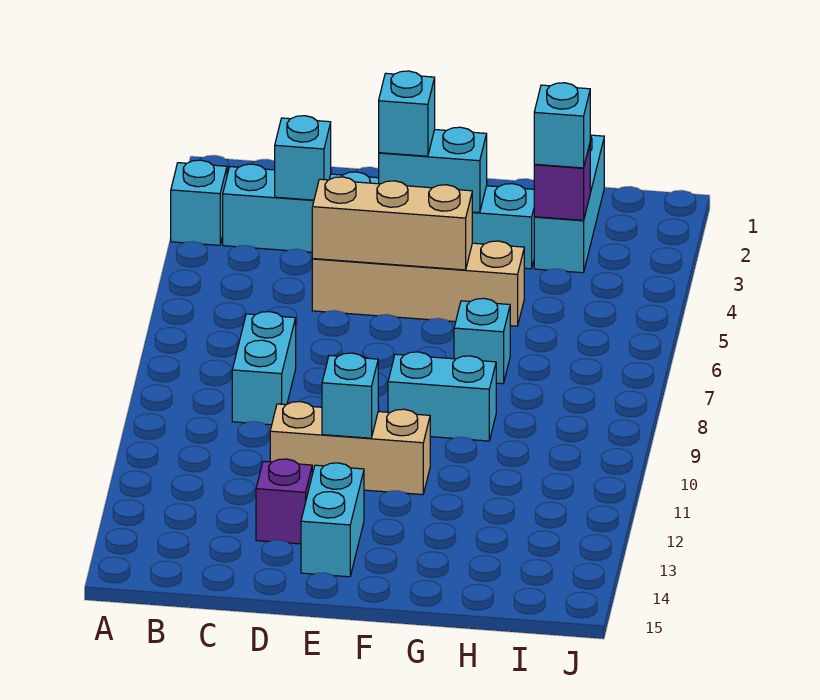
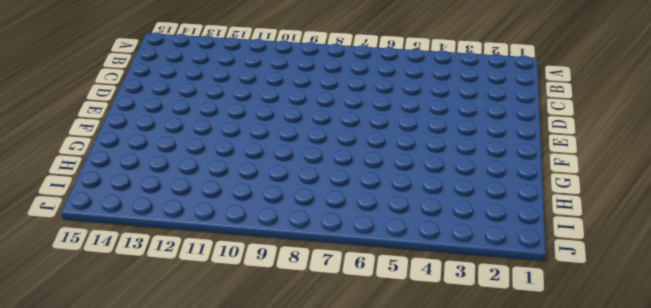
none -> cyan brick A3 level 1
none -> cyan brick B3:G3 level 1
none -> cyan brick C8:C9 level 1

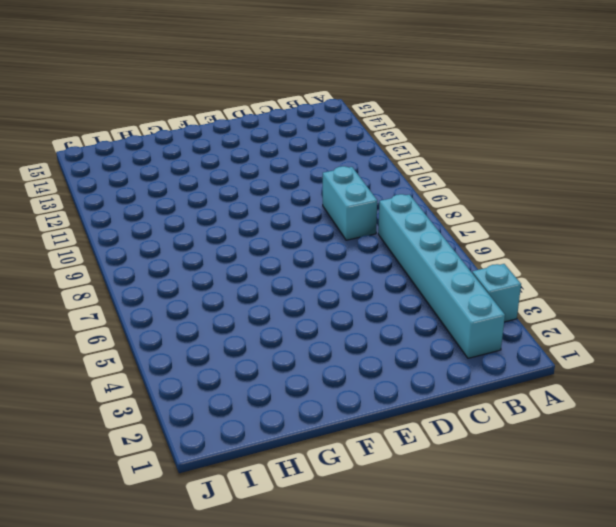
cyan brick B2:B7 level 1 -> cyan brick B3:G3 level 1
none -> tan brick D5:G5 level 1
none -> tan brick D11:F11 level 1
none -> purple brick D13 level 1

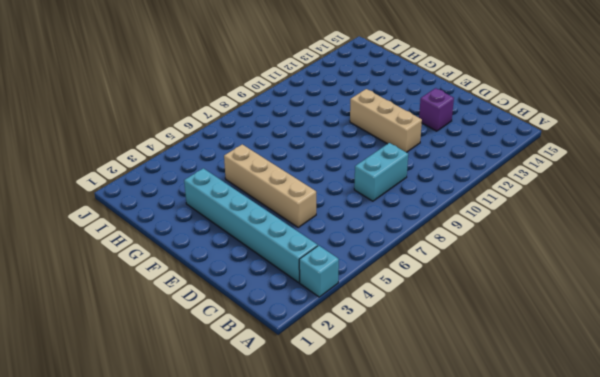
none -> cyan brick E13:E14 level 1
none -> cyan brick F9:G9 level 1
none -> cyan brick G7 level 1

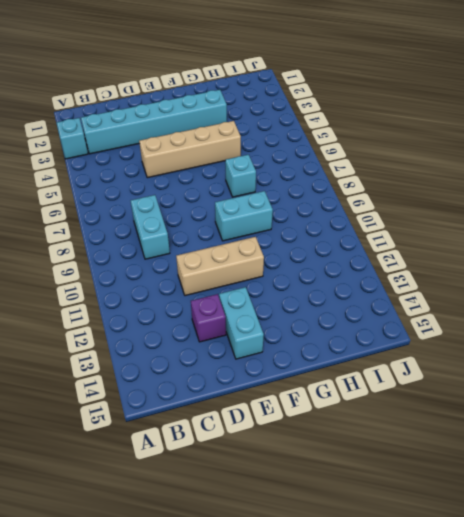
none -> cyan brick H1:H3 level 1
none -> cyan brick C3 level 2
none -> tan brick D5:F5 level 2

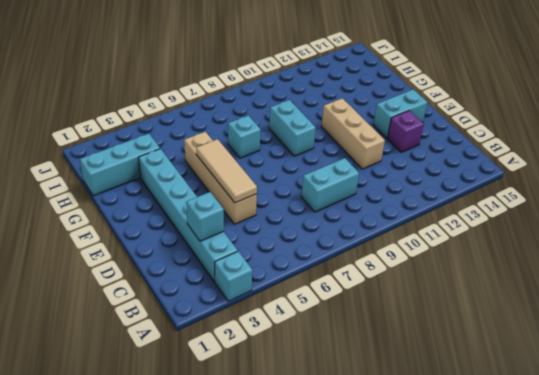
tan tile D5:F5 level 2 -> tan brick D5:F5 level 2
none -> cyan brick E3:F3 level 2
none -> cyan brick E11 level 2
none -> purple brick H3 level 2

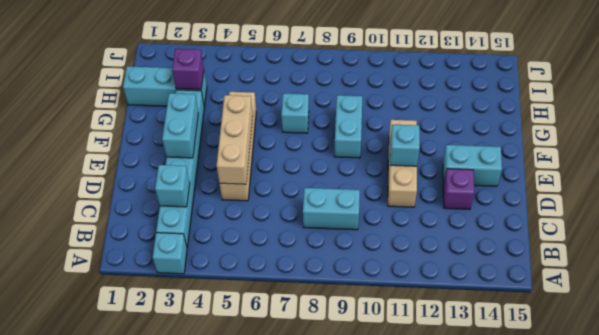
none -> cyan brick E3 level 3
none -> cyan brick H3 level 3

